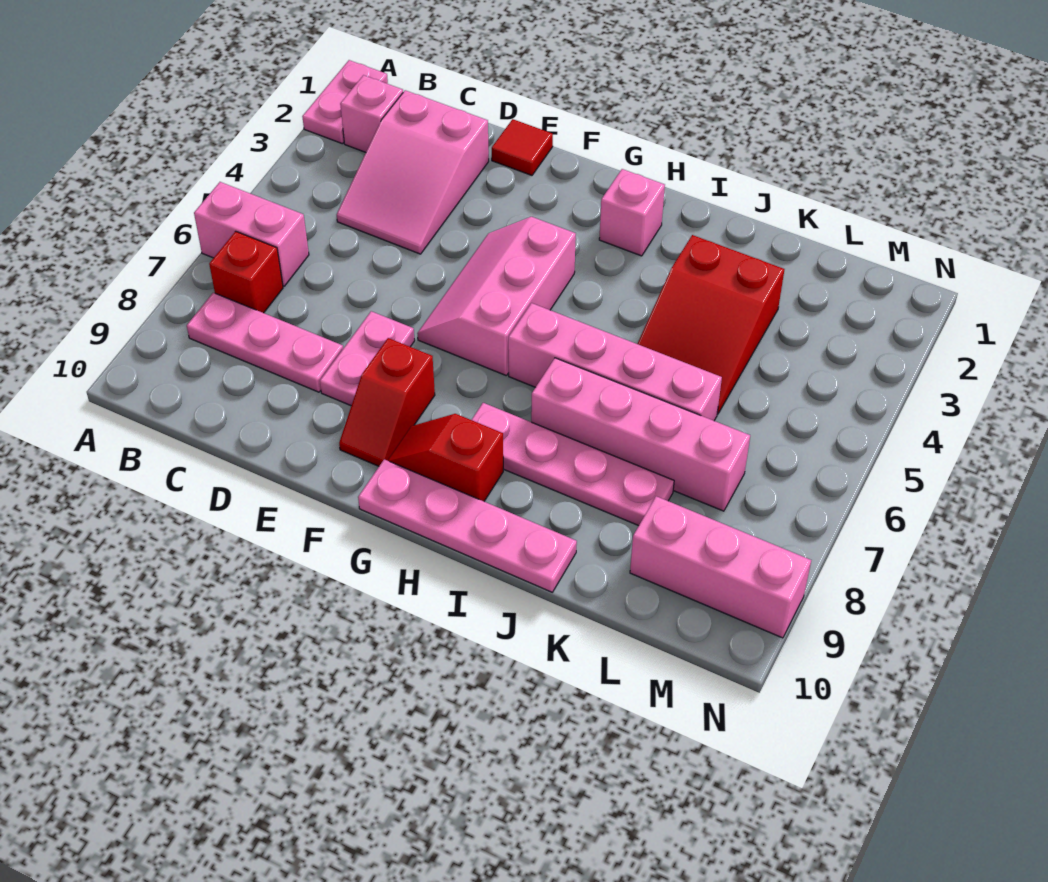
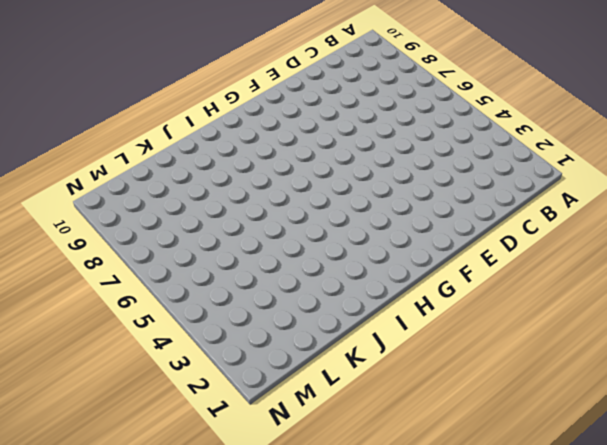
none -> pink plate A1:A2 level 1
none -> pink brick A6:B6 level 1
none -> pink brick B2 level 1

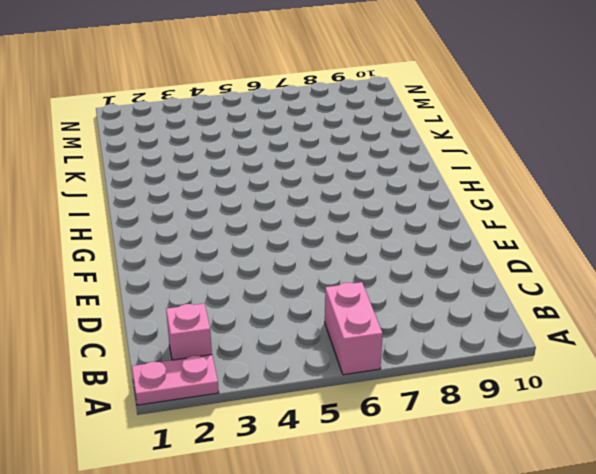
none -> red brick B7 level 1
none -> pink plate B8:D8 level 1
none -> pink slope C2:D4 level 1 top 2

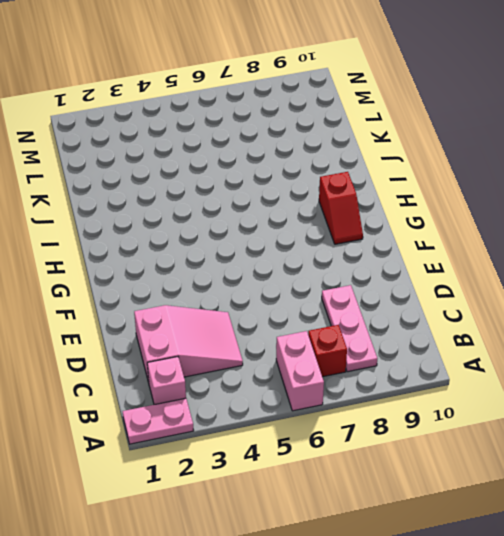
none -> red tile E1 level 1
none -> pink plate E7:E8 level 1
none -> pink slope F4:G6 level 1 top G

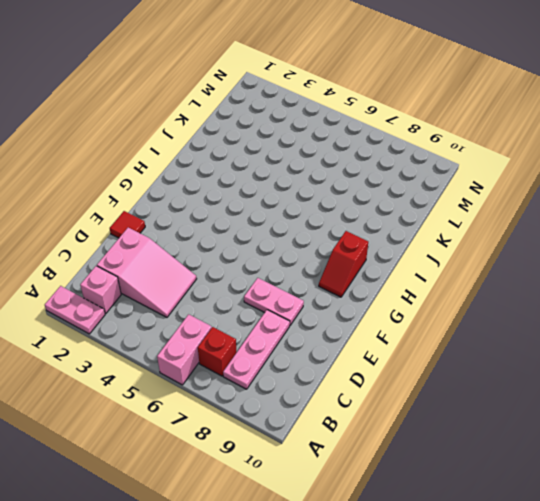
none -> pink slope F4:G6 level 1 top G
none -> red slope F8:F9 level 1 top 8
none -> pink plate G10:J10 level 1

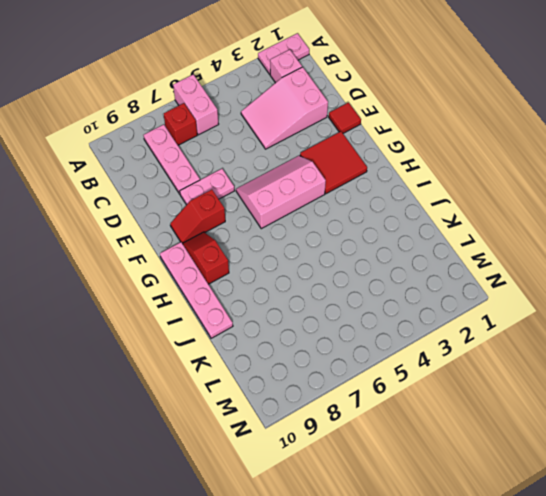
red tile F2:G3 level 1 -> none
none -> pink brick H2 level 1
none -> pink brick H6:K6 level 1
none -> pink plate H8:K8 level 1

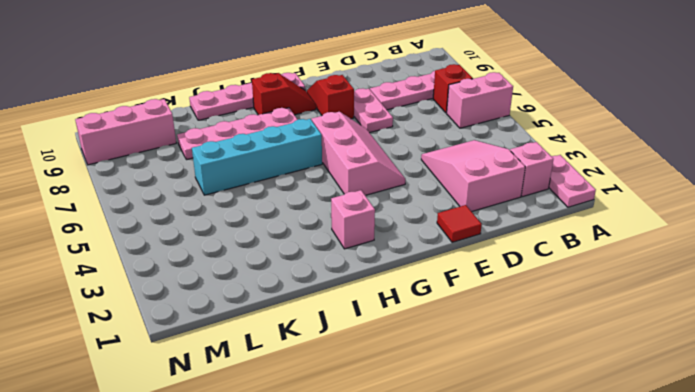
cyan brick H6:K6 level 1 -> pink brick H6:K6 level 1
none -> pink brick I7:L7 level 1
none -> red slope J3:K5 level 1 top 3

